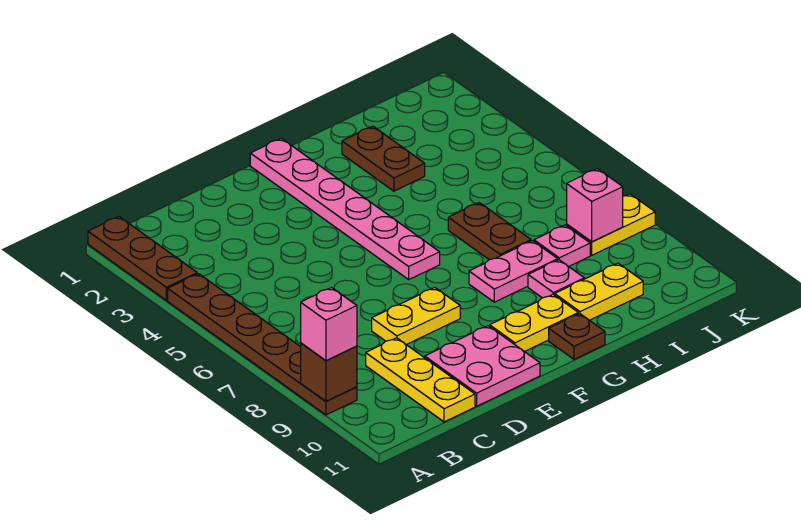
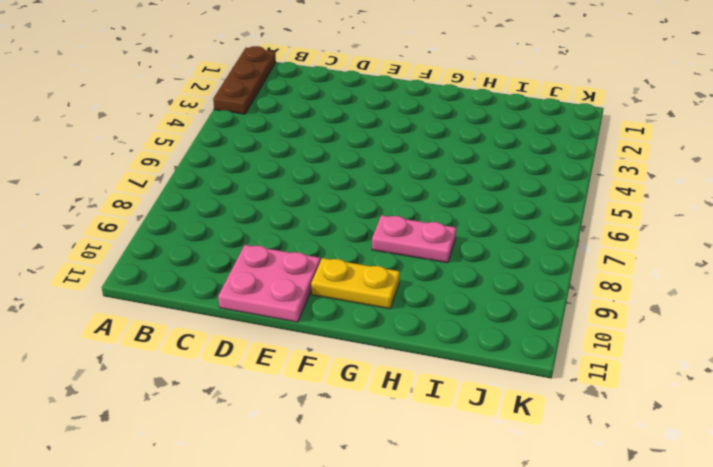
none -> brown plate A4:A9 level 1
none -> yellow plate C9:C11 level 1
none -> yellow plate D8:E8 level 1

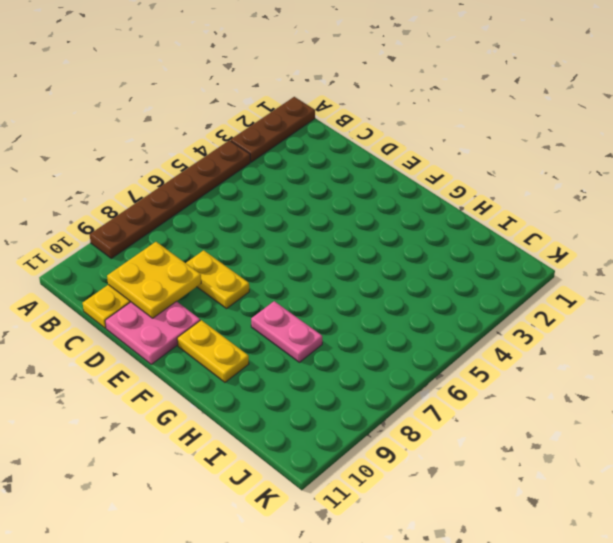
yellow plate C9:D10 level 2 -> none
none -> pink plate F1:F6 level 1
none -> brown plate G11 level 1
none -> brown plate H2:H3 level 1

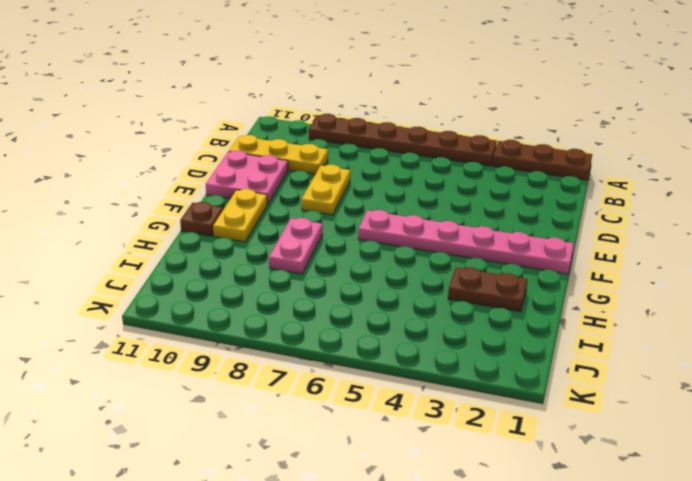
none -> brown plate H6:H7 level 1
none -> pink plate H9 level 1
none -> yellow plate H10:I10 level 1

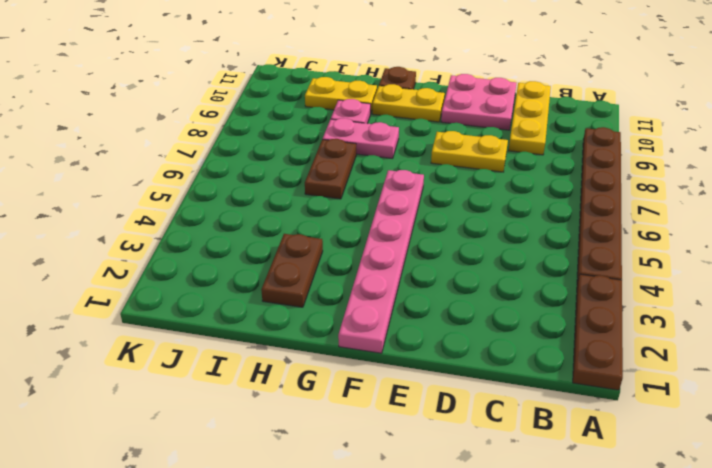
none -> pink plate I8 level 1
none -> yellow plate J8:K8 level 1
none -> brown brick A9 level 2

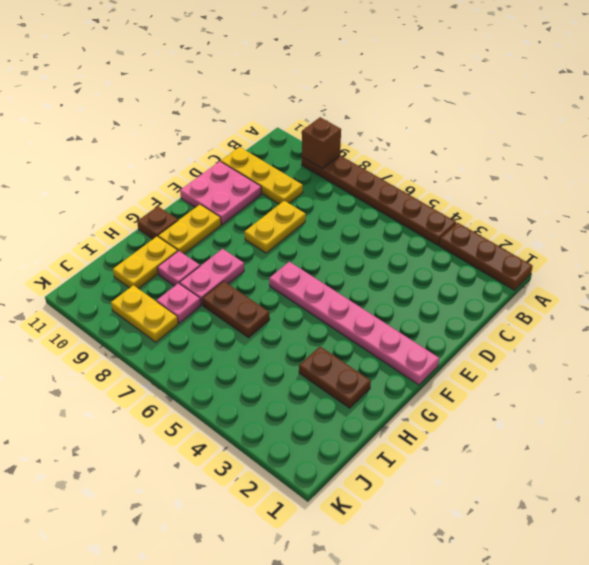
yellow plate J8:J9 level 1 -> yellow plate J8:K8 level 1
none -> pink brick J8 level 2
none -> pink brick A9 level 3

